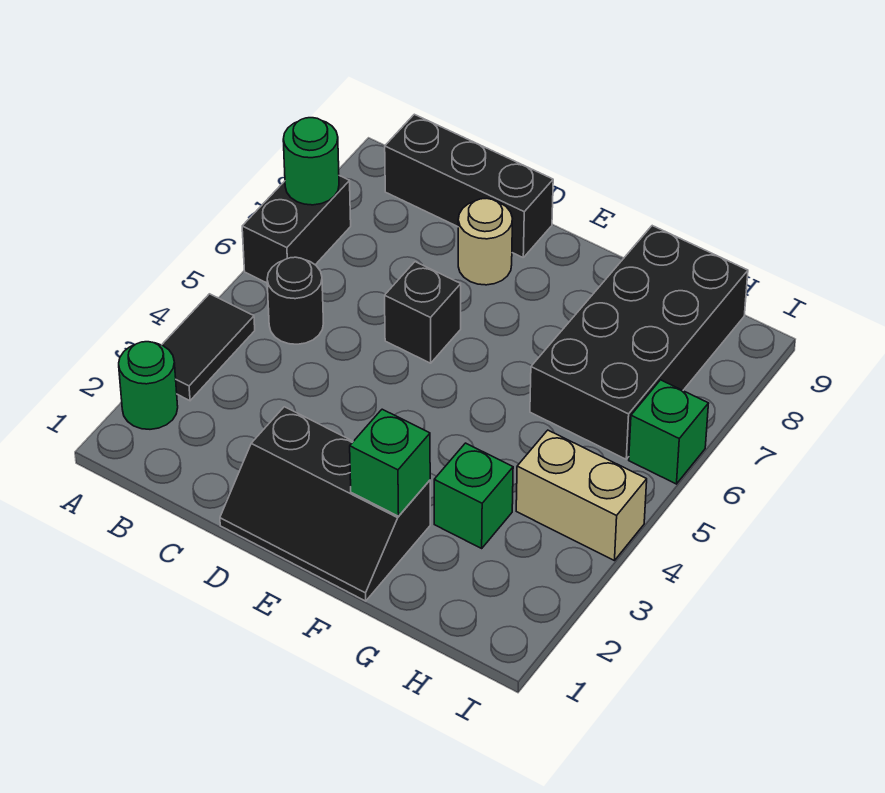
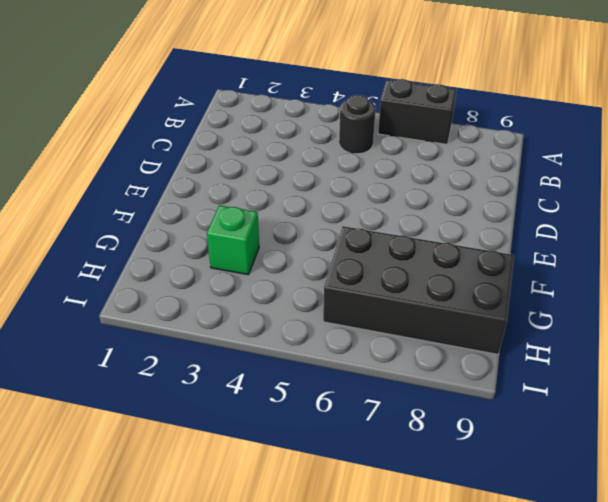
none -> green round brick A2 level 1
none -> black tile A3:A4 level 1
none -> black brick B9:D9 level 1

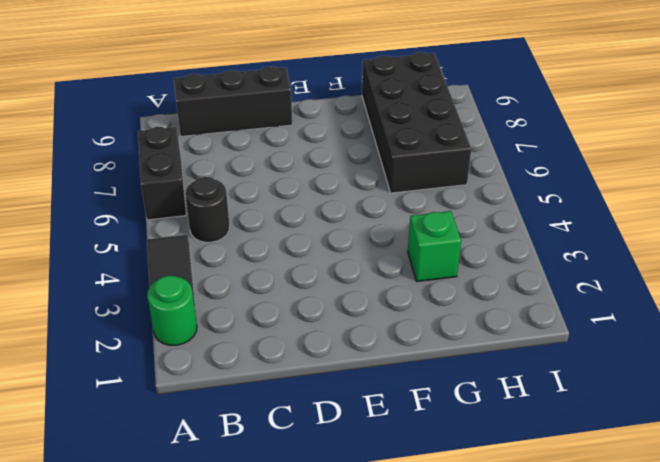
none -> black slope D1:F2 level 1 top 2
none -> black brick D6 level 1
none -> tan round brick D8 level 1

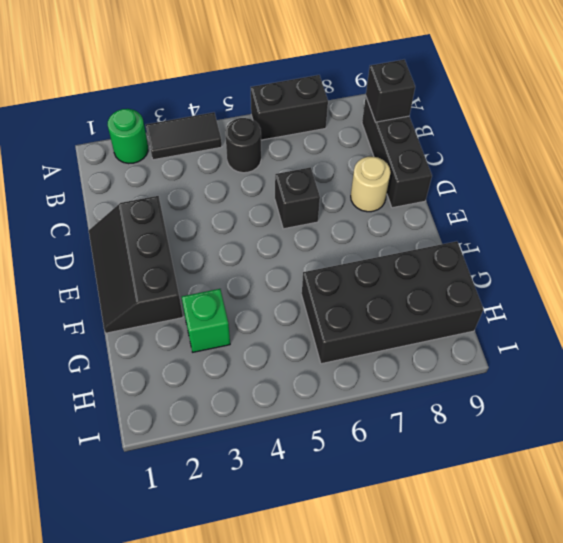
black brick B9 level 2 -> none
none -> tan brick H4:I4 level 1
none -> green brick I6 level 1
none -> green round brick A7 level 2

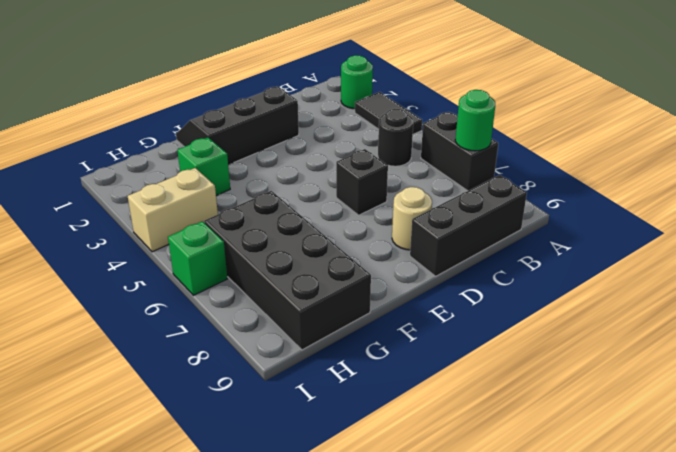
none -> green brick F2 level 2

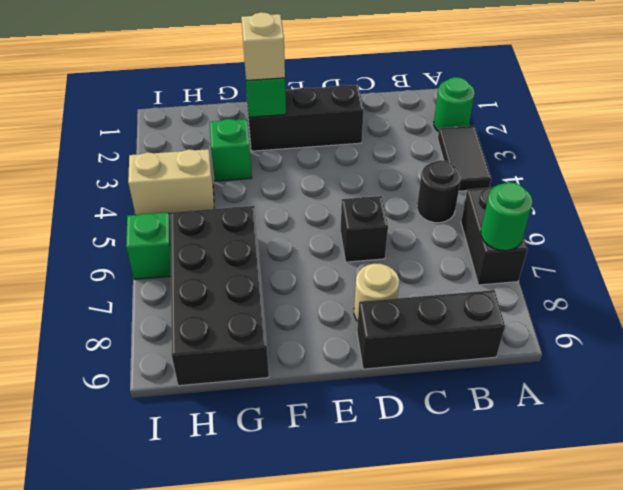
tan brick F2 level 3 -> none

